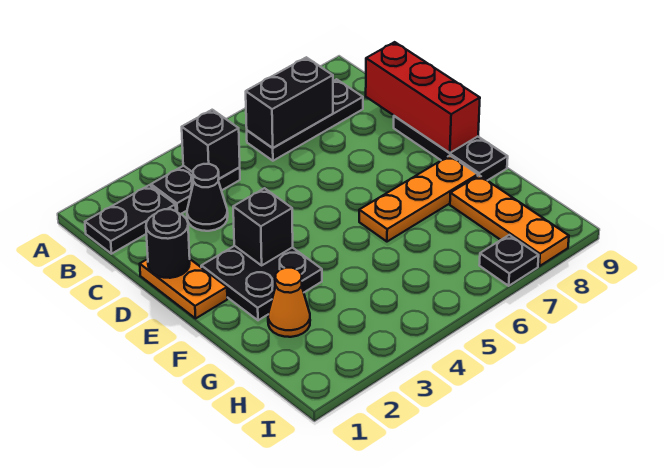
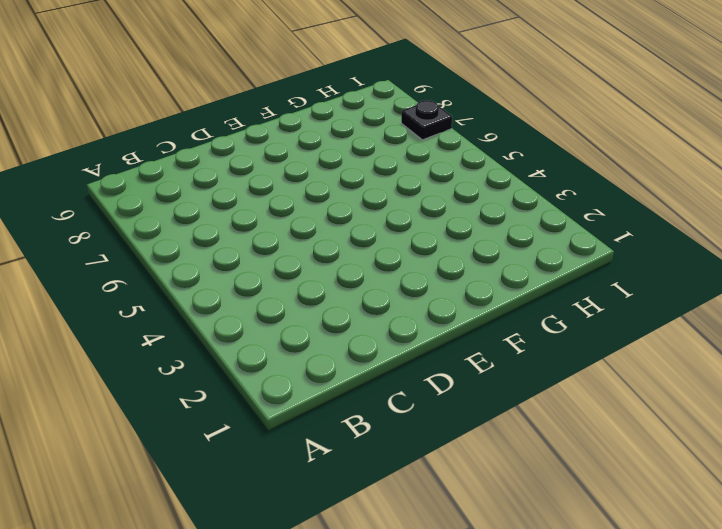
none -> black plate B1:B2 level 1
none -> black plate B3:B4 level 1
none -> black plate B6:B8 level 1

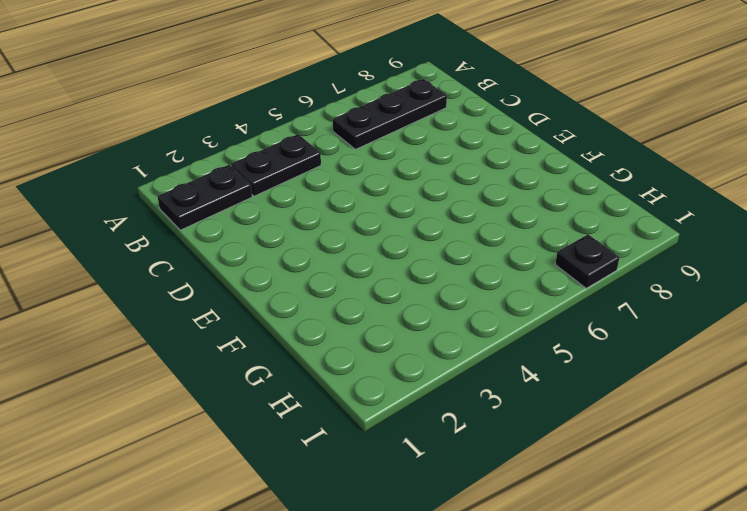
none -> black cone C3 level 1
none -> orange plate D1:E1 level 1
none -> black plate D9:F9 level 1

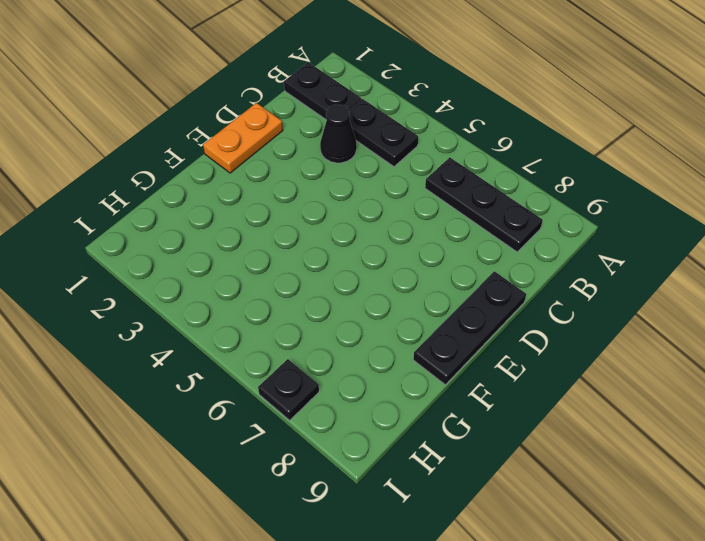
none -> black plate E2:F3 level 1
none -> orange plate F6:F8 level 1
none -> orange cone G2 level 1

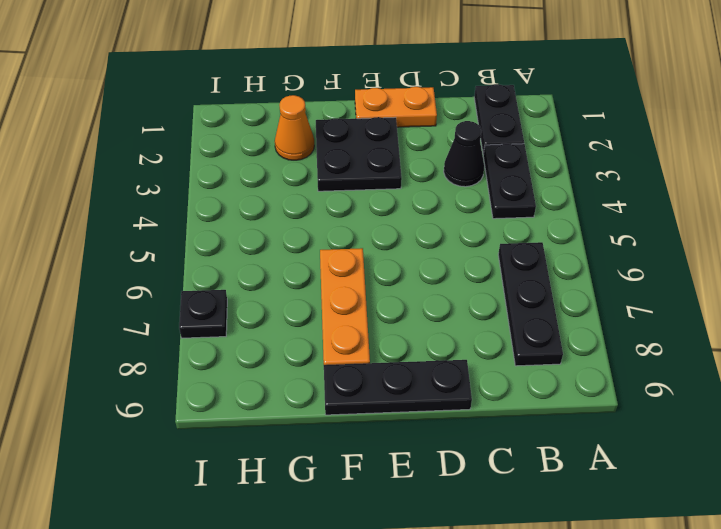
none -> orange plate G8:I8 level 1
none -> black brick B4 level 2
none -> black brick B6:B7 level 2

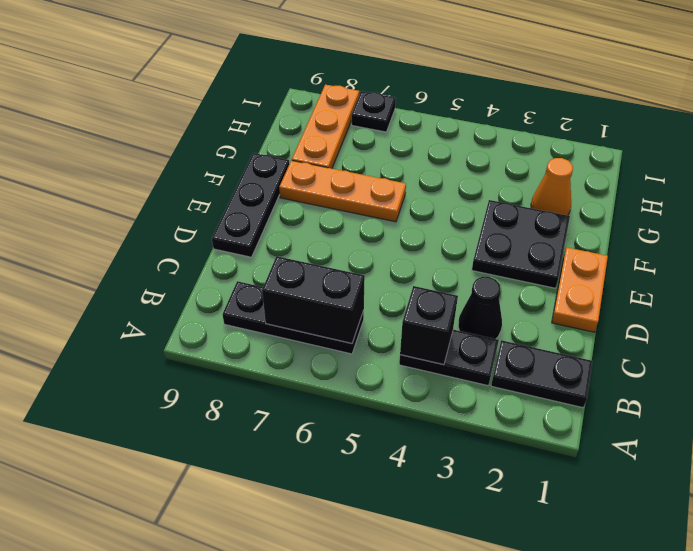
none -> red brick C9:E9 level 2
none -> black round brick D1 level 2
none -> black brick E3 level 2

